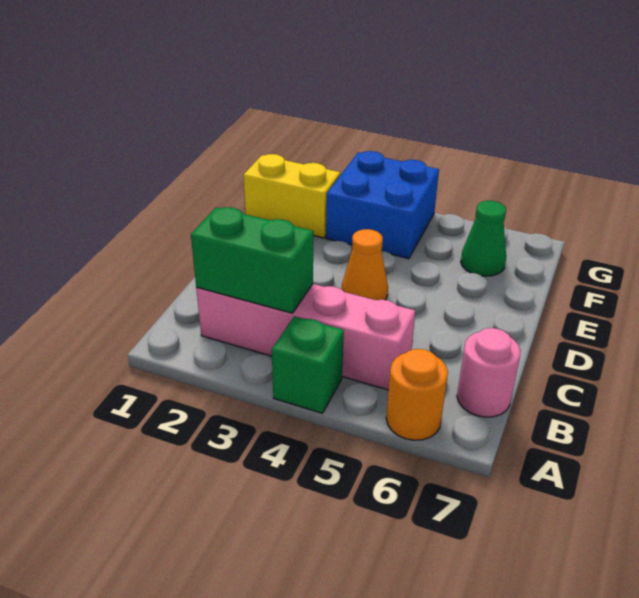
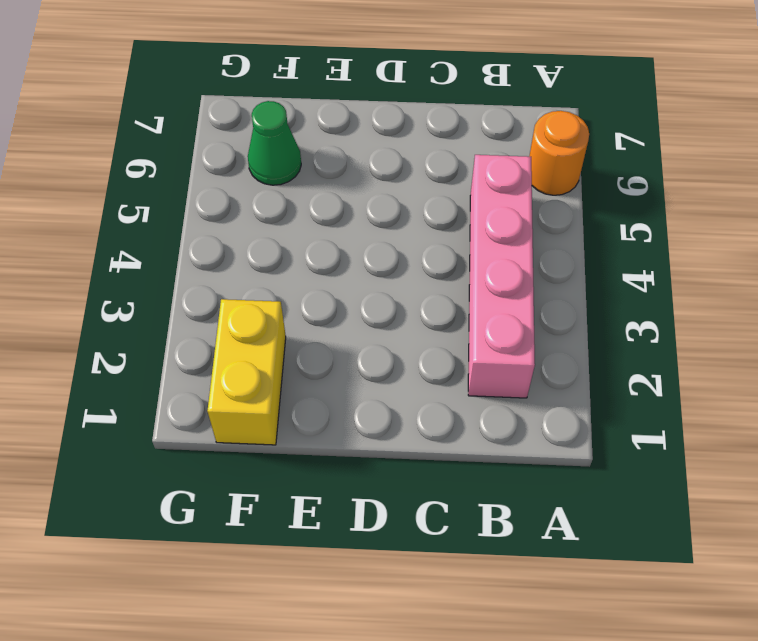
none -> green brick A4 level 1
none -> pink round brick B7 level 1

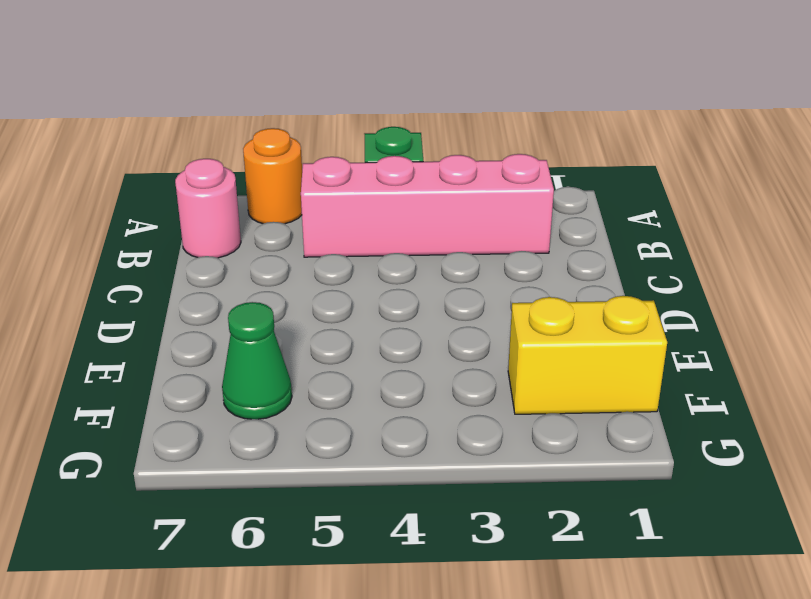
none -> orange cone D4 level 1
none -> blue brick F3:G4 level 1

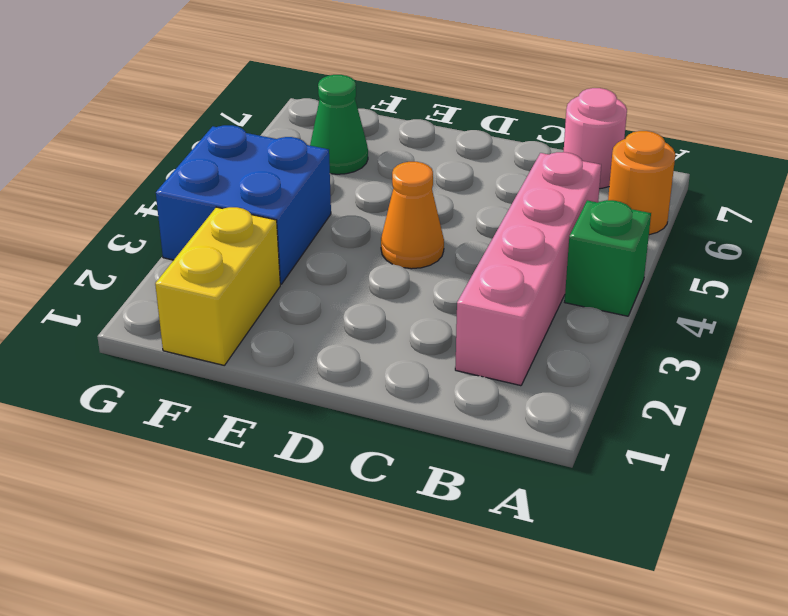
none -> green brick B2:B3 level 2

